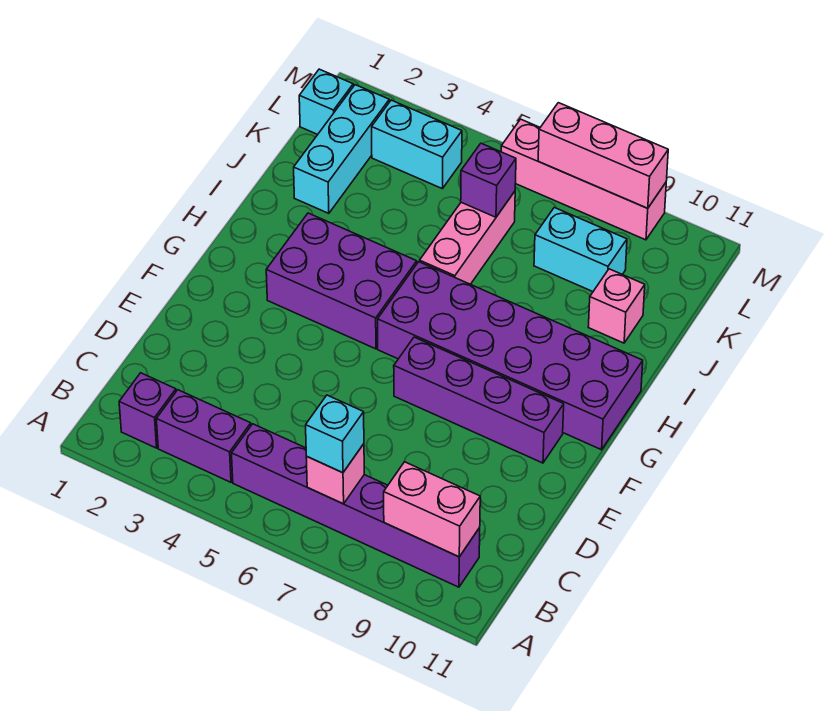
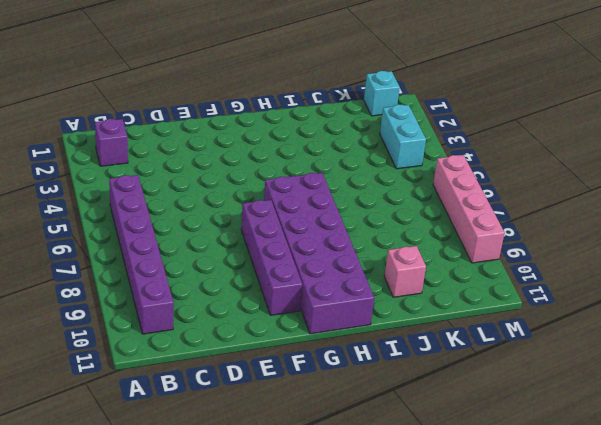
none -> purple brick B3:B4 level 1
none -> purple brick G3:H5 level 1
none -> pink brick I6:K6 level 1

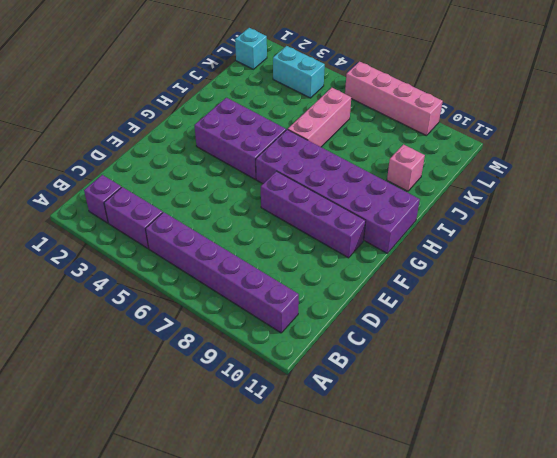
none -> cyan brick J2:L2 level 1
none -> cyan brick K8:K9 level 1
none -> pink brick B7 level 2

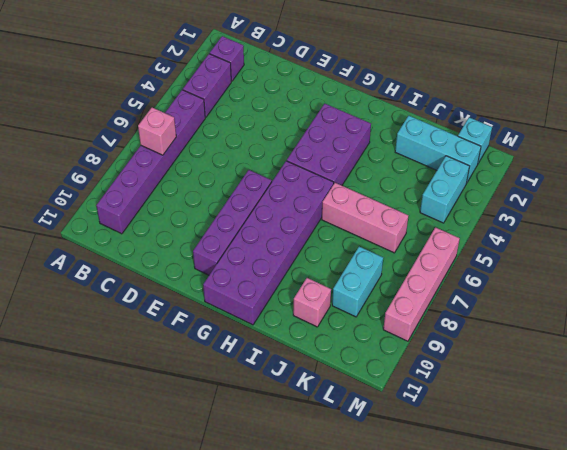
none -> pink brick B9:B10 level 2
none -> purple brick K6 level 2
none -> pink brick M7:M9 level 2

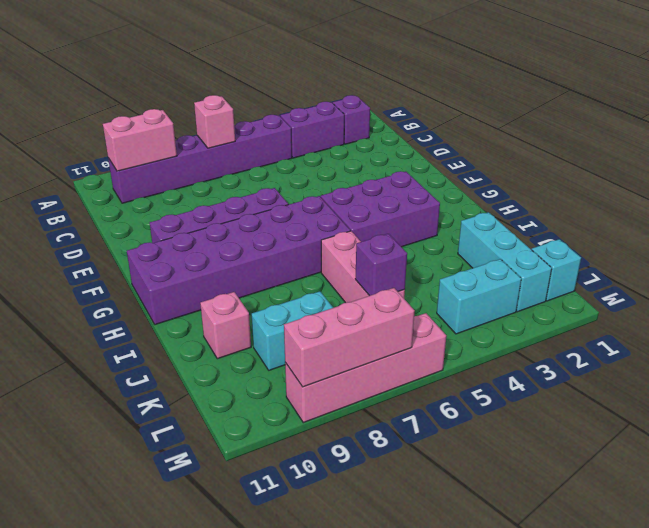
none -> cyan brick B7 level 3

